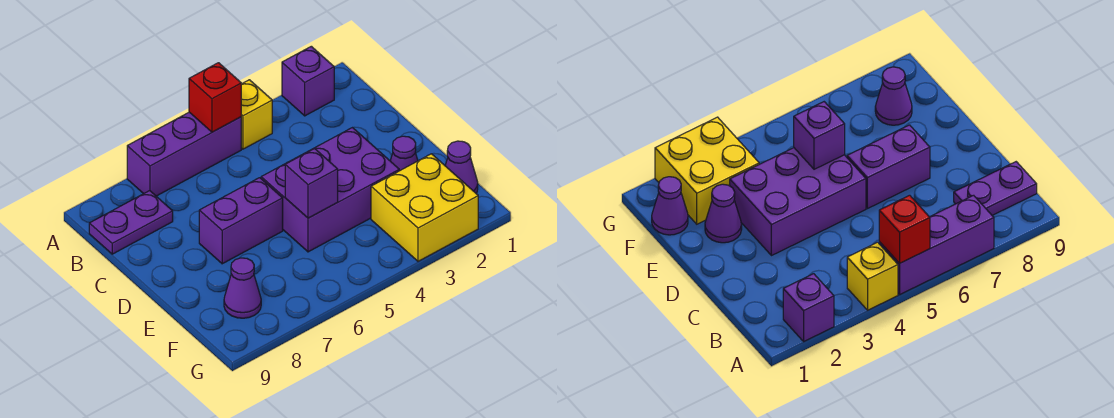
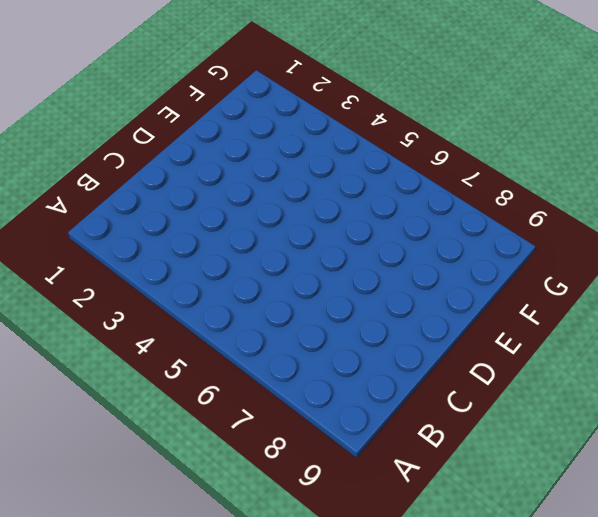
none -> purple brick A2 level 1
none -> yellow brick A4 level 1
none -> purple brick A5:A7 level 1

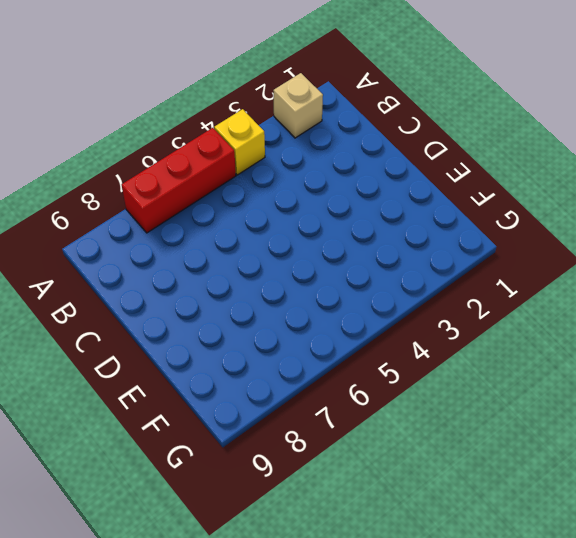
tan brick A2 level 1 -> purple brick A2 level 1
red brick A5:A7 level 1 -> purple brick A5:A7 level 1
none -> purple plate B8:B9 level 1
none -> purple brick D3:E5 level 1
none -> purple brick D6:D7 level 1

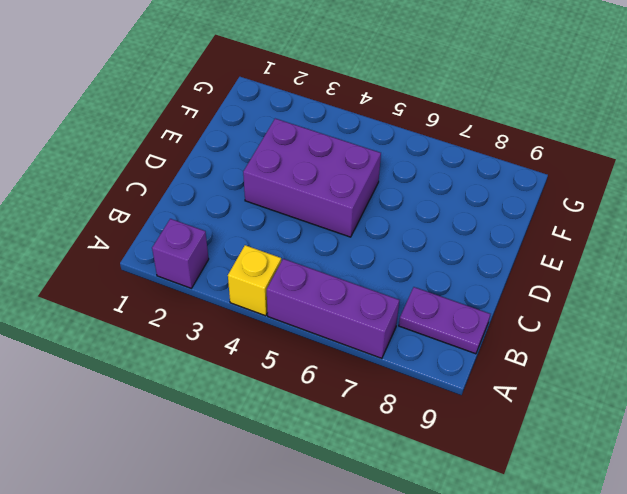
none -> purple brick D6:D7 level 1
none -> purple cone E2 level 1
none -> purple cone F1 level 1

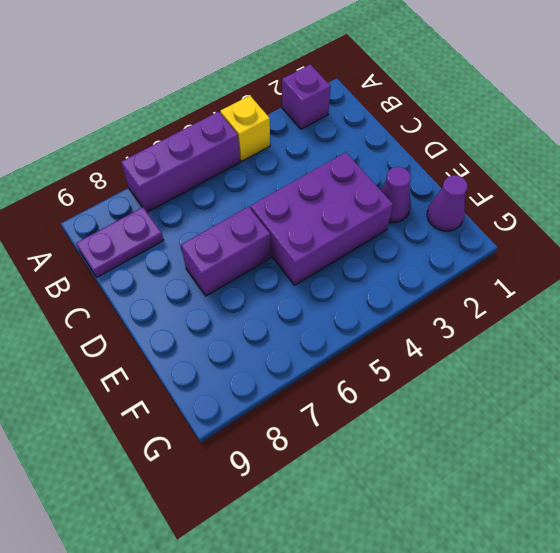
none -> yellow brick F2:G3 level 1
none -> purple cone F8 level 1
none -> red brick A5 level 2

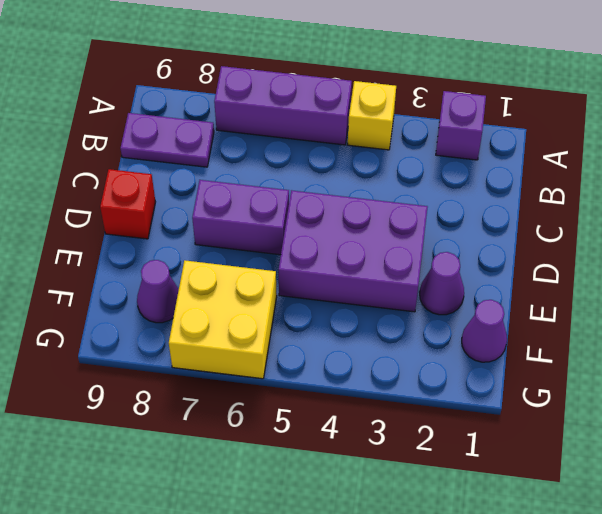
red brick D9 level 1 -> red brick A5 level 2
yellow brick F6:G7 level 1 -> yellow brick F2:G3 level 1
none -> purple brick E5 level 2

